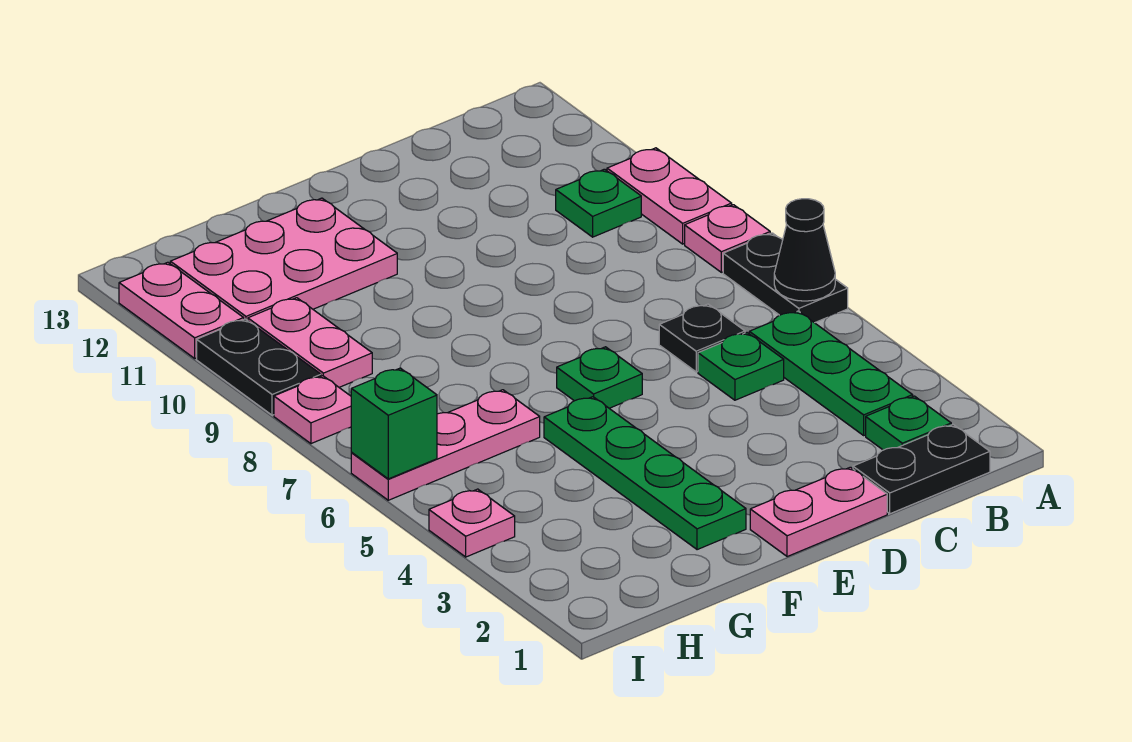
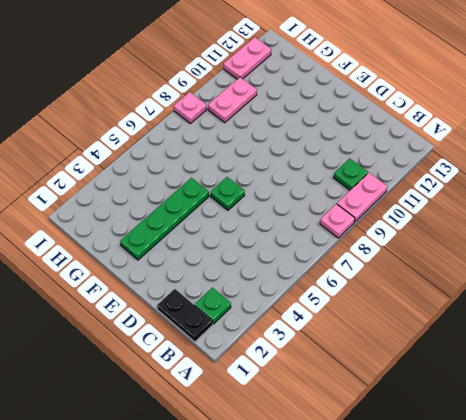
none -> black plate A6:A7 level 1
none -> green plate B3:B5 level 1
none -> green plate C5 level 1

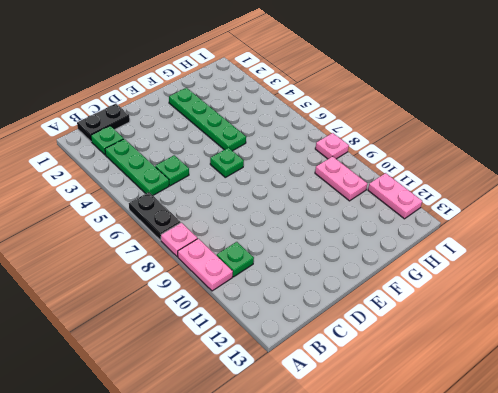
none -> black plate C6 level 1
none -> pink plate D1:E1 level 1
none -> pink plate F11:H12 level 1

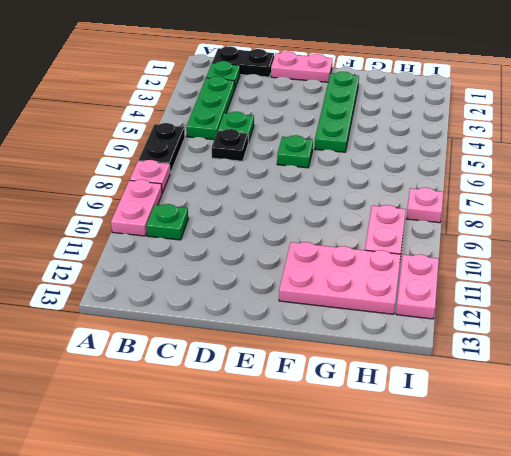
none -> pink plate G6:I6 level 1
none -> pink plate I4 level 1
none -> black plate I9:I10 level 1

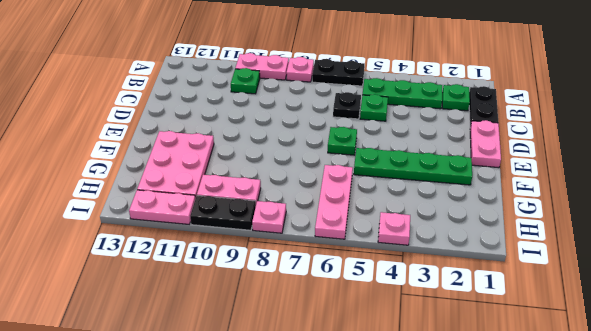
none -> black cone A6 level 2
none -> green brick I6 level 2

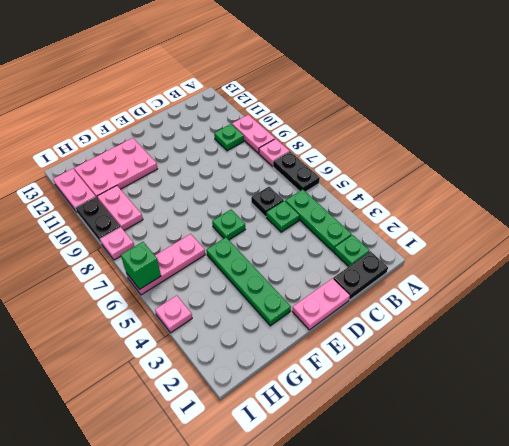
none -> black cone A6 level 2

